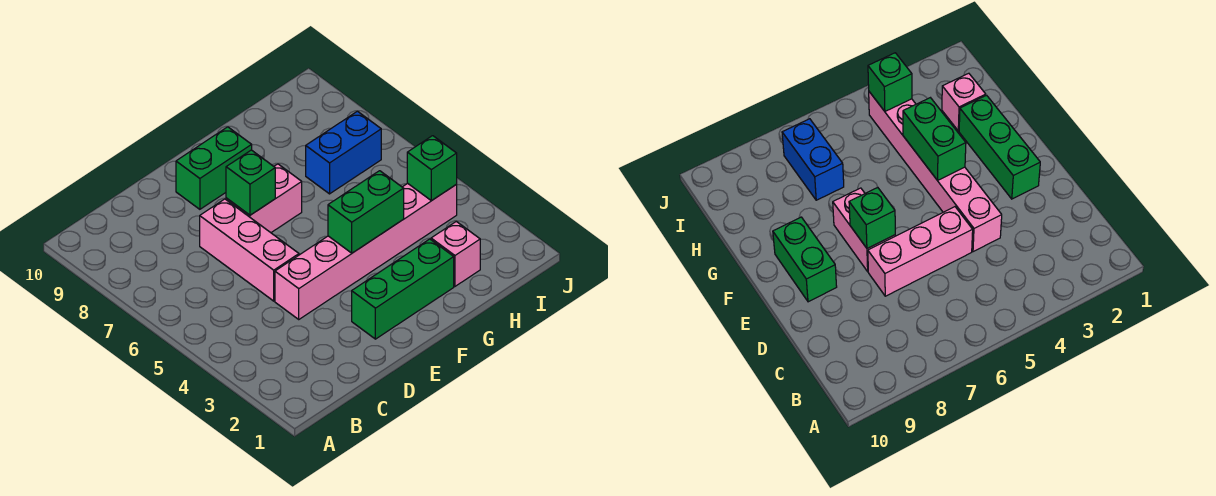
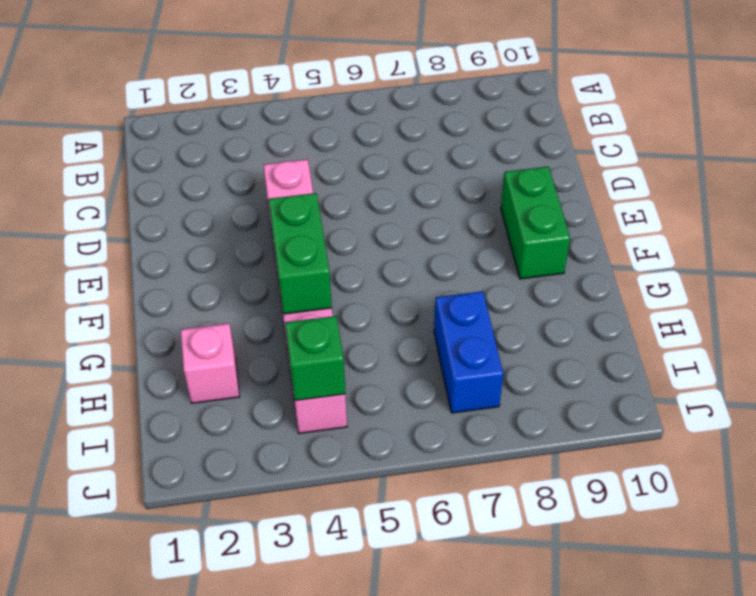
none -> pink brick D5:D7 level 1
none -> green brick E2:G2 level 1

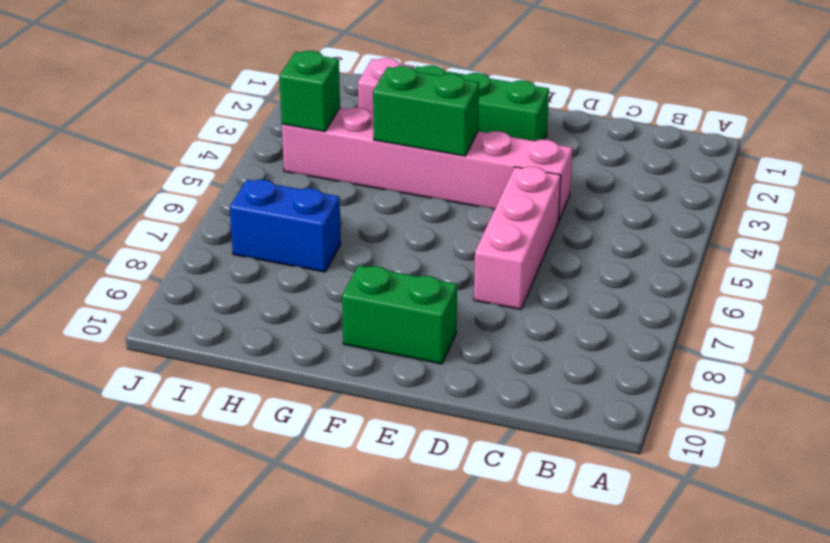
none -> pink brick E7:F7 level 1
none -> green brick E7 level 2

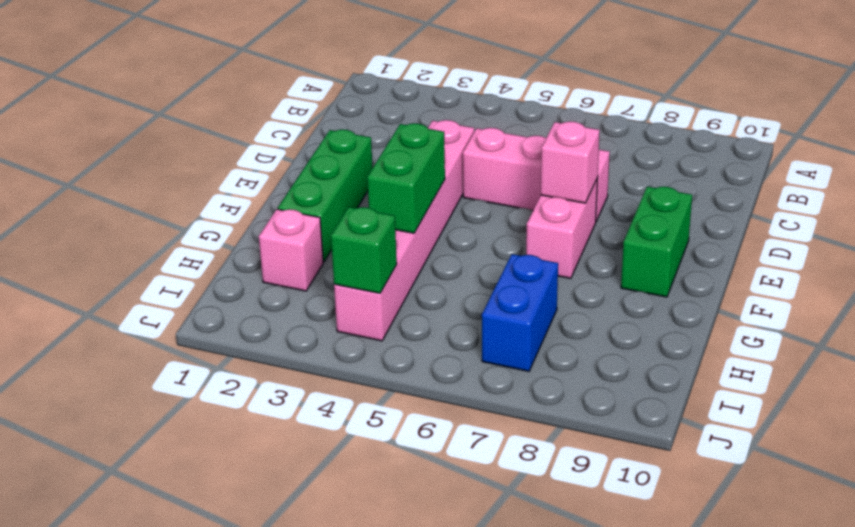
pink brick E7 level 2 -> green brick E7 level 2

